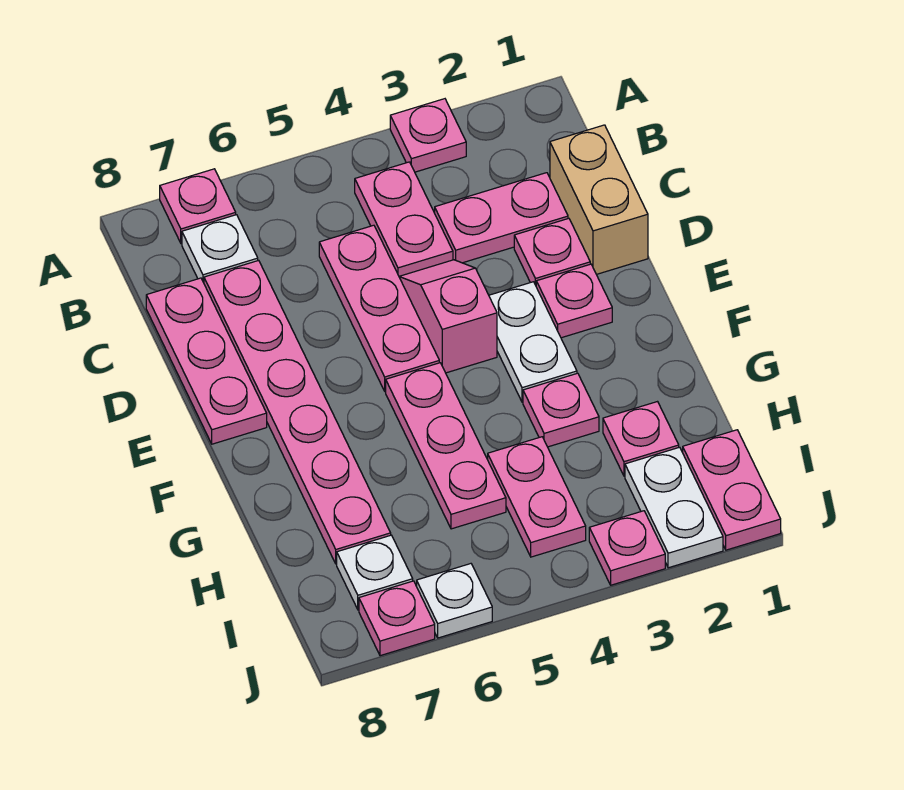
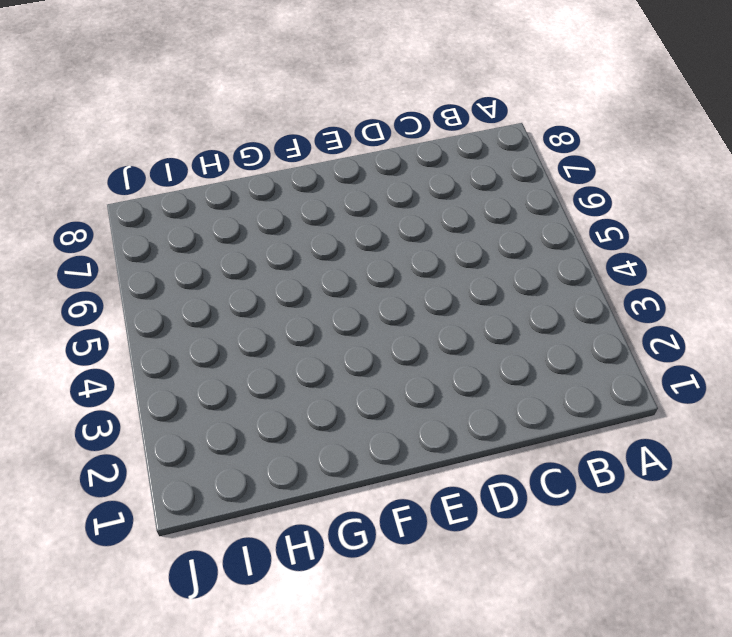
none -> pink plate A3 level 1
none -> pink plate A7 level 1
none -> pink plate B4:C4 level 1

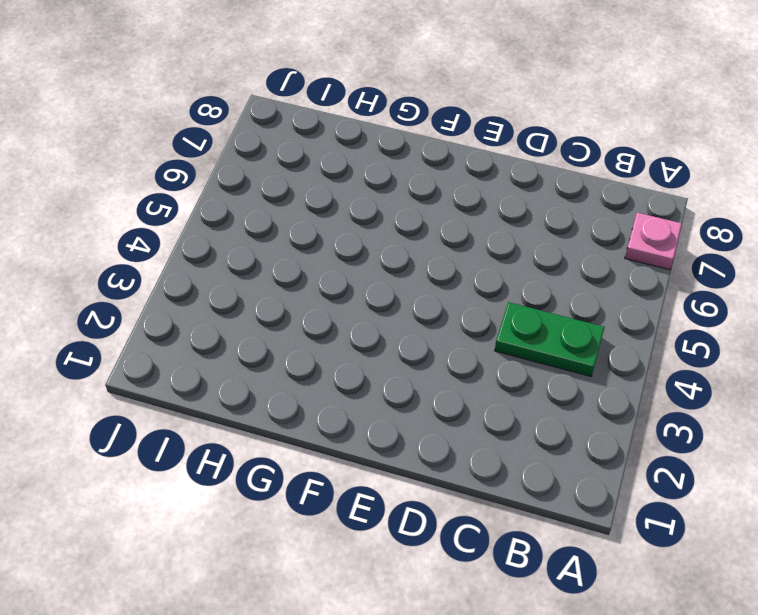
green plate B4:C4 level 1 -> pink plate B4:C4 level 1
none -> pink plate A3 level 1
none -> white plate B7 level 1
none -> tan brick C1:D1 level 1

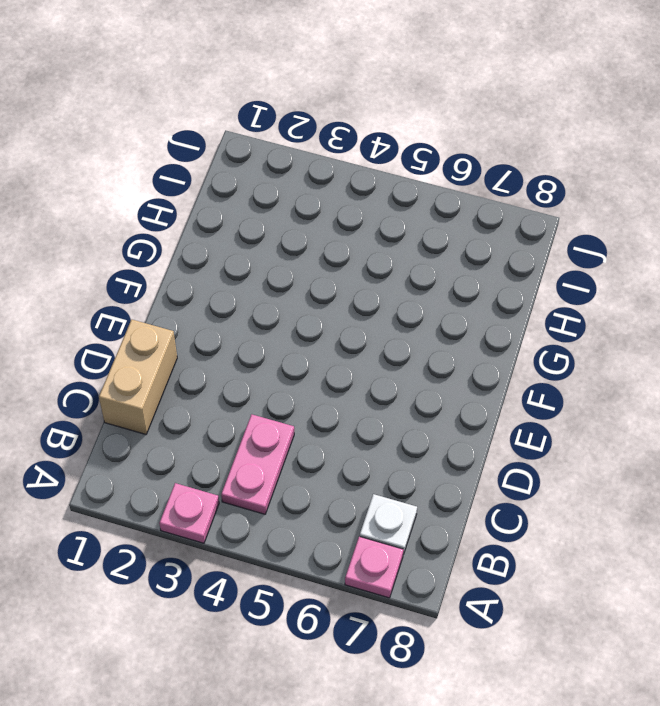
none -> pink plate C2:C3 level 1
none -> pink plate C5:E5 level 1
none -> pink plate C7:H7 level 1

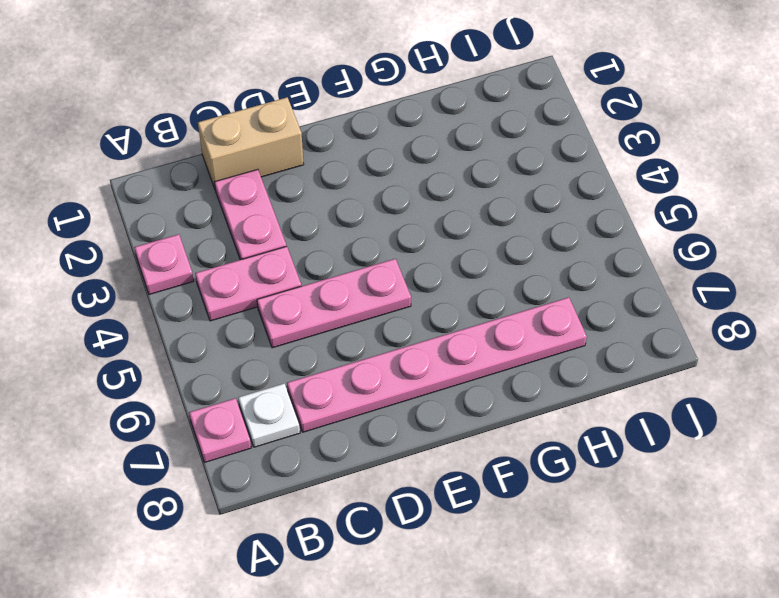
none -> pink plate C8:E8 level 1
none -> pink plate D2 level 1
none -> pink slope D4:E4 level 1 top E

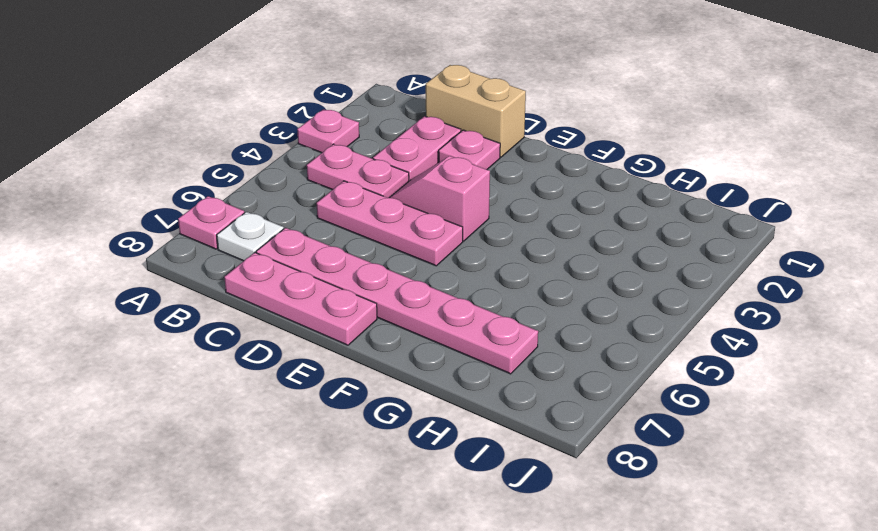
none -> pink plate E2 level 1
none -> white plate E3:F3 level 1
none -> pink plate F5:H5 level 1

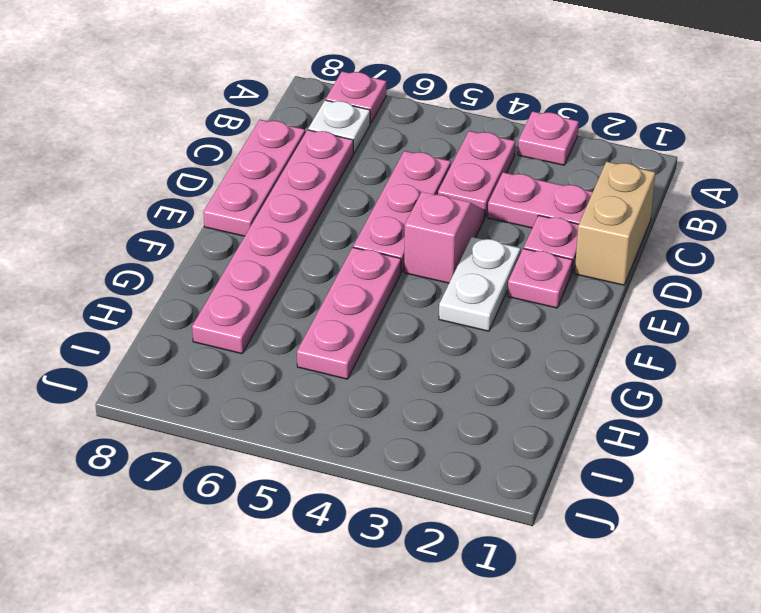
none -> pink plate G3 level 1
none -> pink plate H2 level 1
none -> pink plate H4:I4 level 1

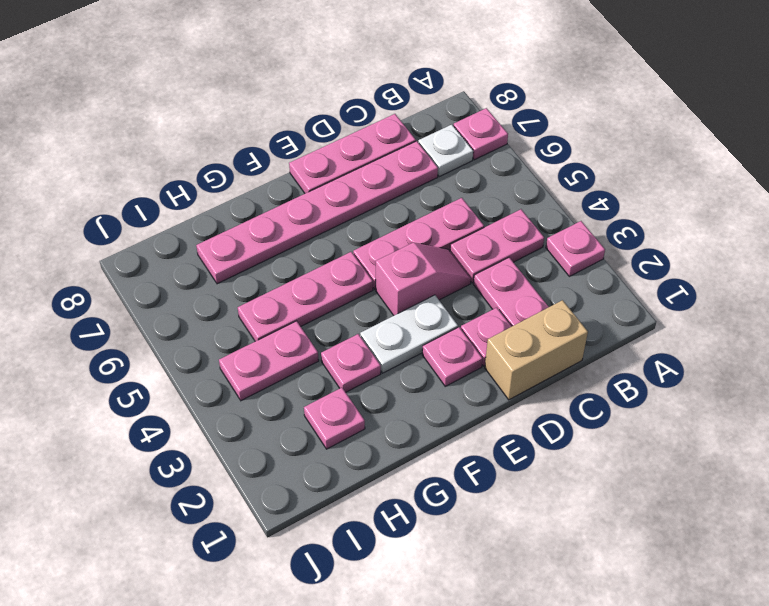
none -> pink plate I1:J1 level 1
none -> white plate I2:J2 level 1
none -> white plate I7 level 1

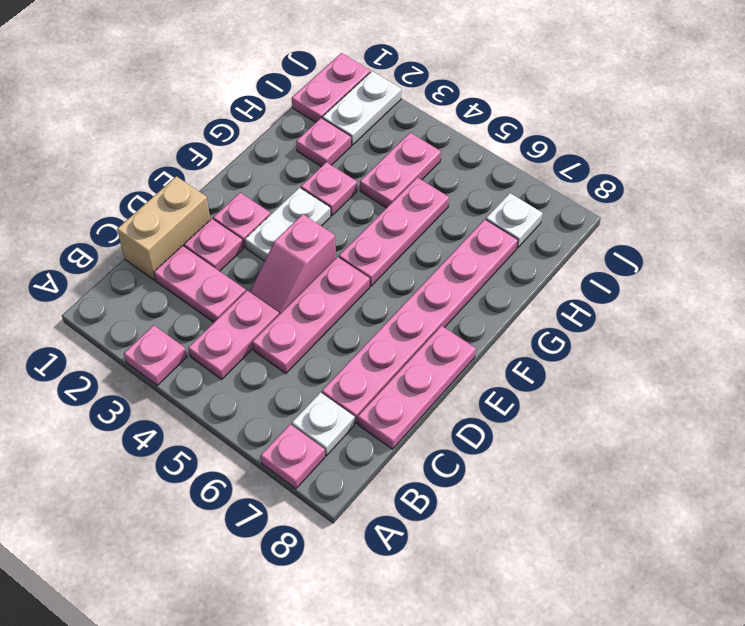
none -> pink plate J3 level 1
none -> white plate J6 level 1
none -> pink plate J7 level 1

